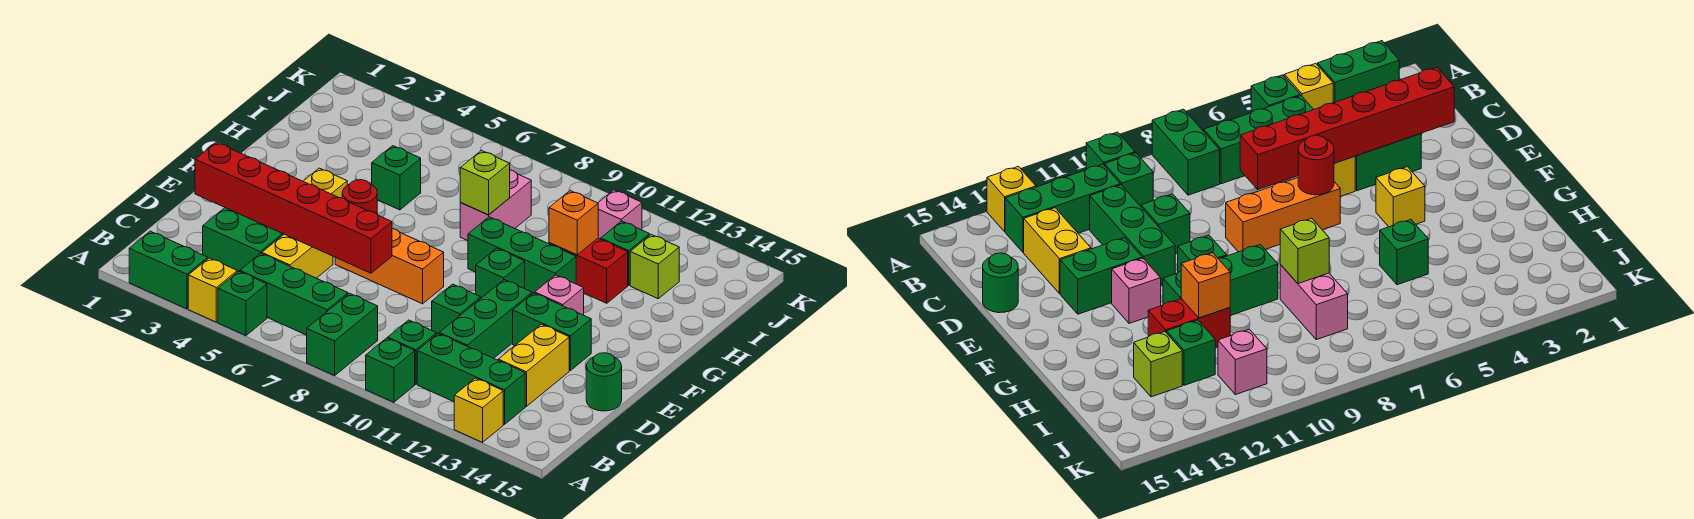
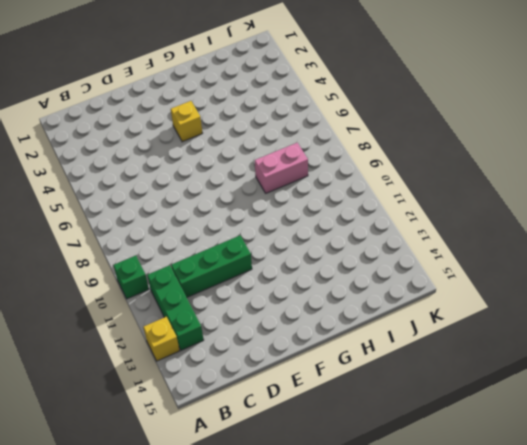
none -> green brick A2:A3 level 1
none -> yellow brick A4 level 1
none -> green brick A5 level 1
none -> green brick A8:B8 level 1

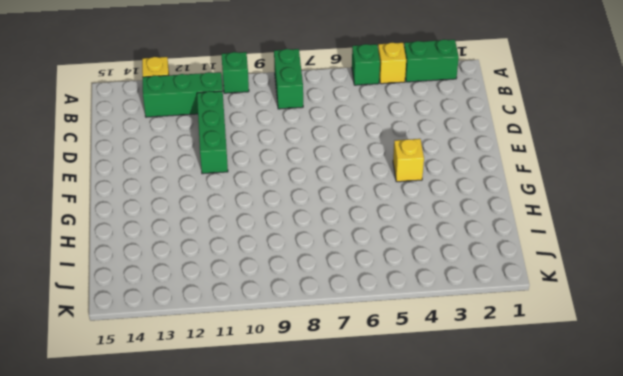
none -> green brick B5:B7 level 1
none -> green brick B10 level 1
none -> green brick C3:D4 level 1
none -> yellow brick C5:D5 level 1

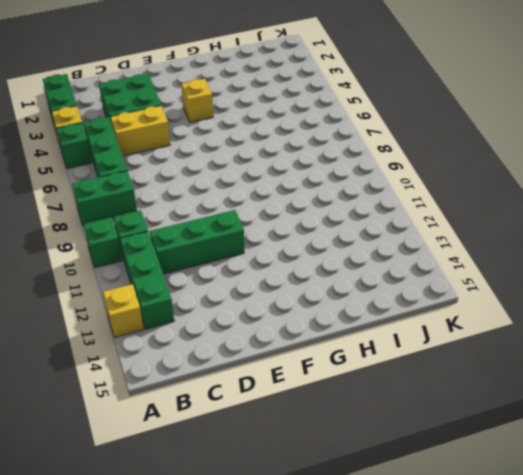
none -> yellow brick C13:D13 level 1
none -> green brick D10 level 1
none -> green round brick D15 level 1
none -> orange brick E6:E8 level 1

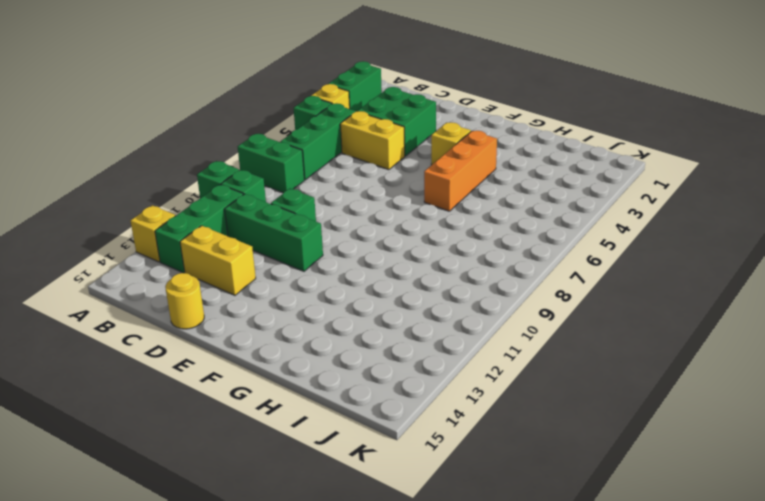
yellow round brick D15 level 1 -> green round brick D15 level 1
orange brick G4:G6 level 1 -> orange brick E6:E8 level 1
none -> green brick E12:E13 level 1
none -> green brick F10 level 1
none -> pink brick F12 level 1
none -> green brick G9:G11 level 1

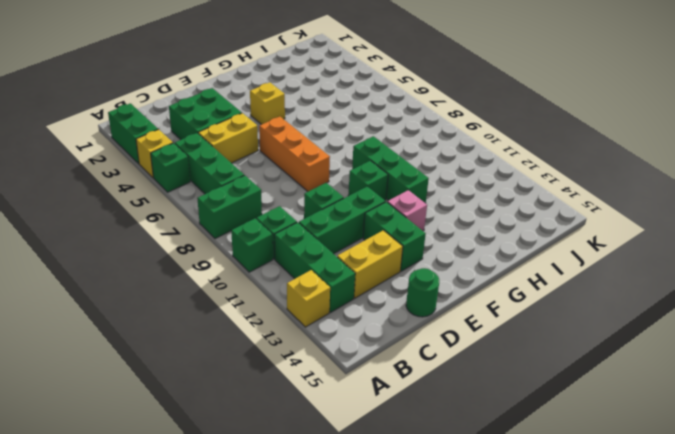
none -> green brick H5 level 1
none -> pink brick H8:I8 level 1
none -> red brick H11:H12 level 1
none -> green brick I12 level 1

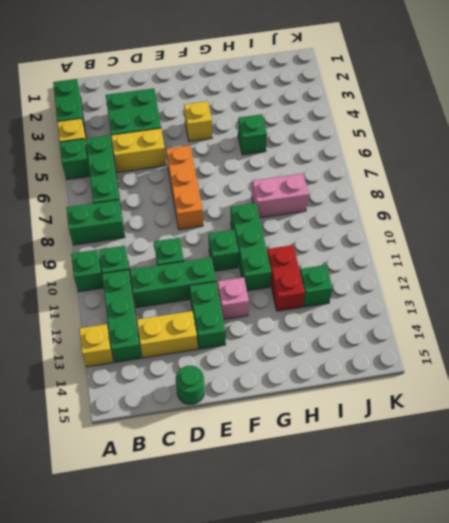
none -> lime brick I13 level 1
none -> pink brick J11 level 1
none -> red brick D2:D7 level 2
none -> red round brick E6 level 2

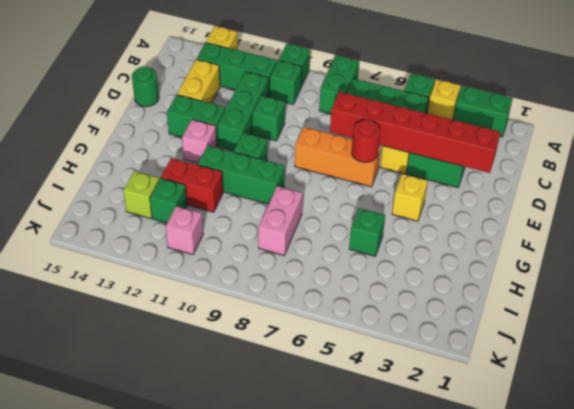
none -> lime brick H8 level 2
none -> orange brick H11 level 2

